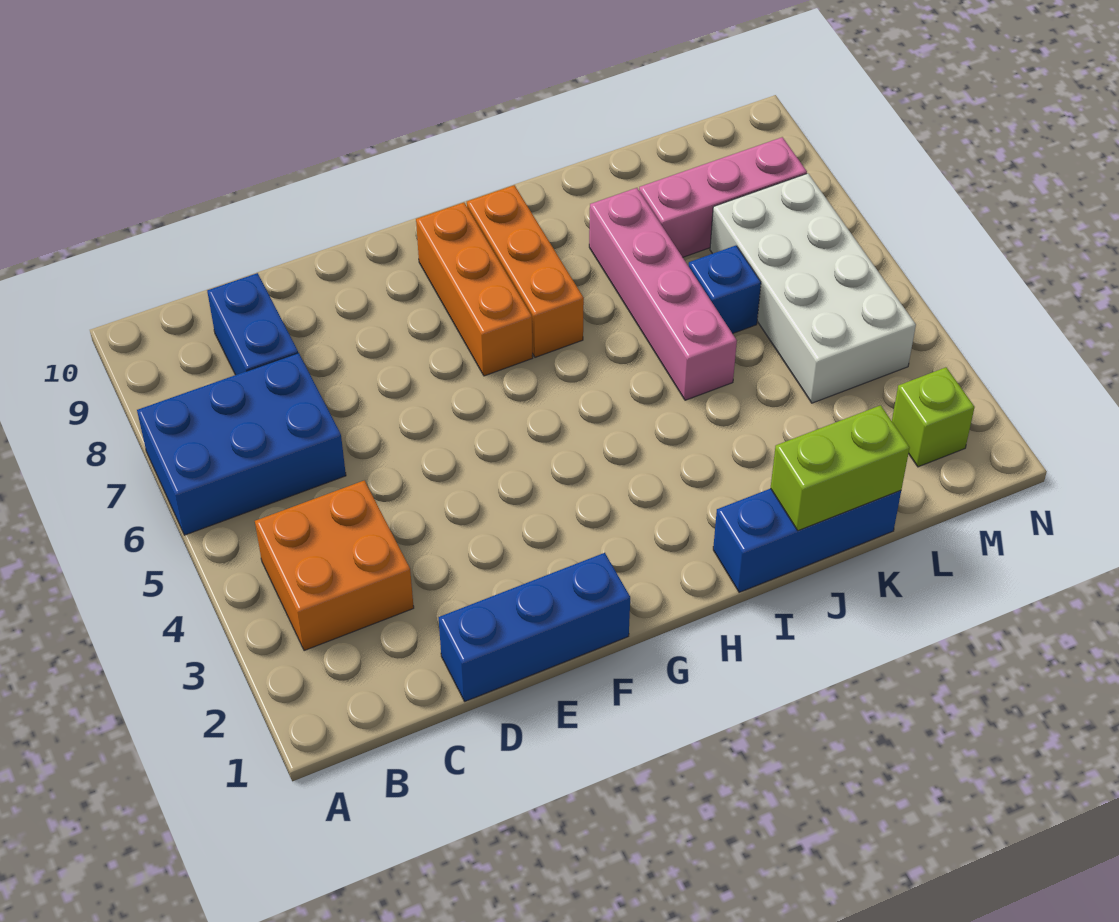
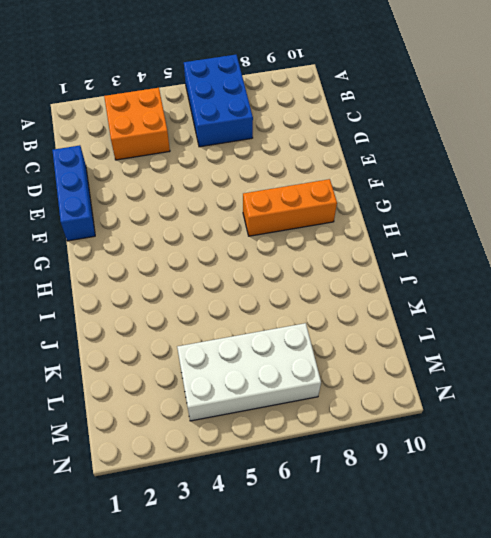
none -> blue brick C8:C9 level 1
none -> orange brick H7:H9 level 1
none -> blue brick I1:K1 level 1

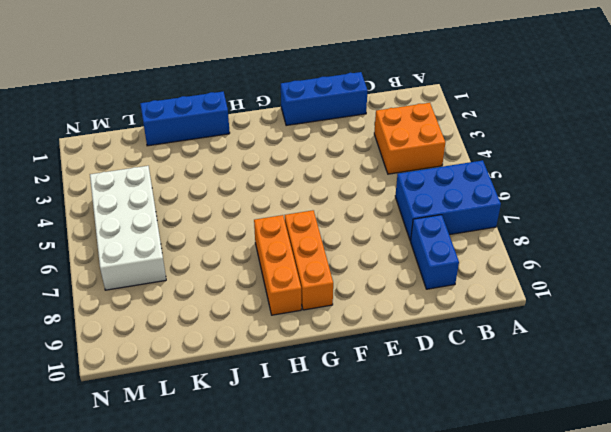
none -> pink brick J5:J8 level 1
none -> blue brick K6 level 1
none -> pink brick K8:M8 level 1

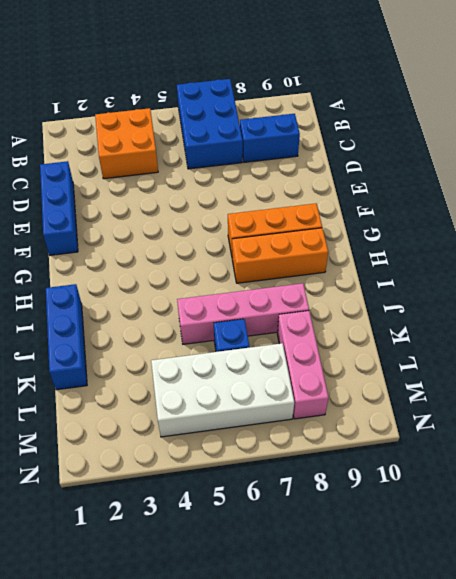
none -> lime brick M2 level 1
none -> lime brick J1:K1 level 2

